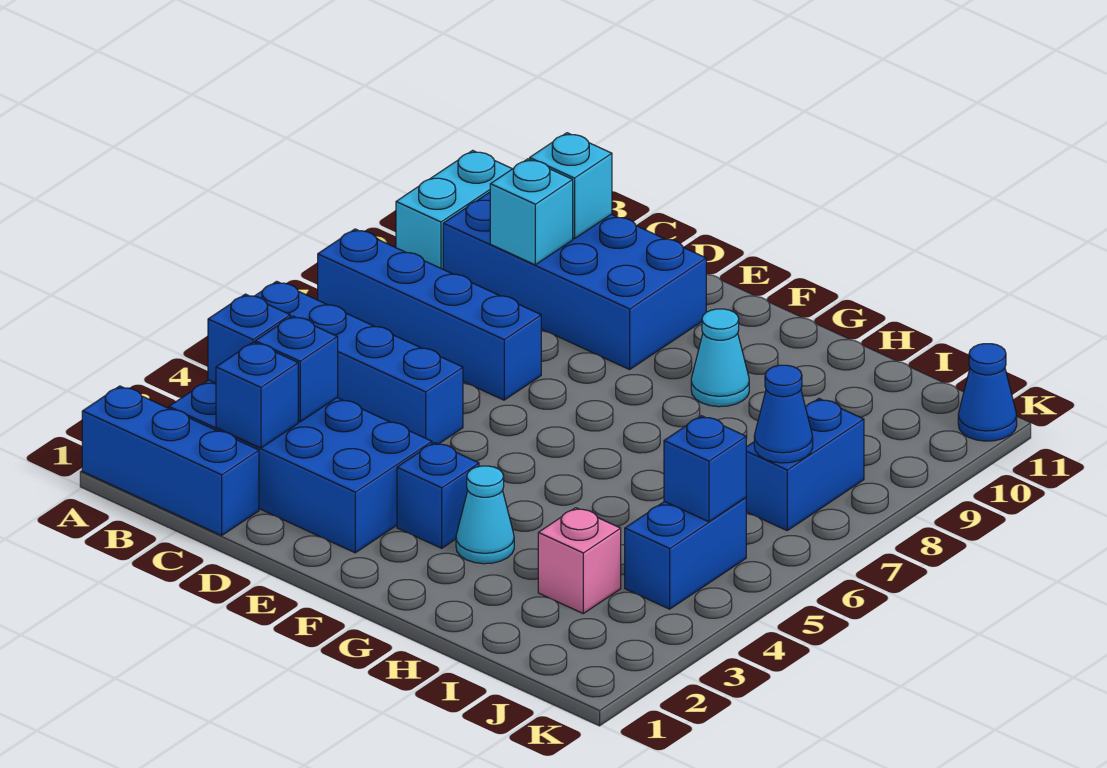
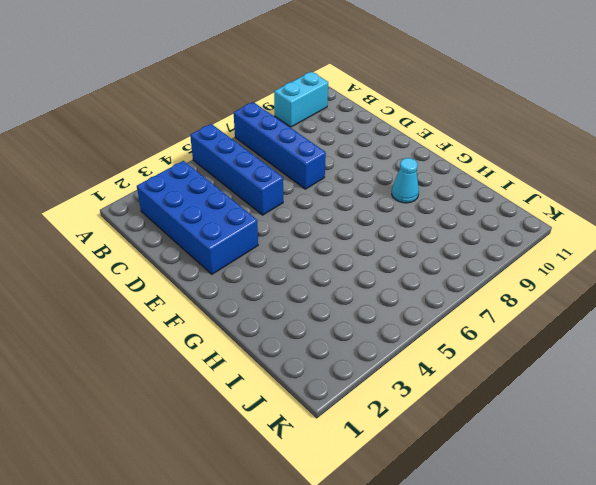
none -> blue brick A1:C1 level 1
none -> blue brick B9:E10 level 1
none -> blue brick F3 level 1

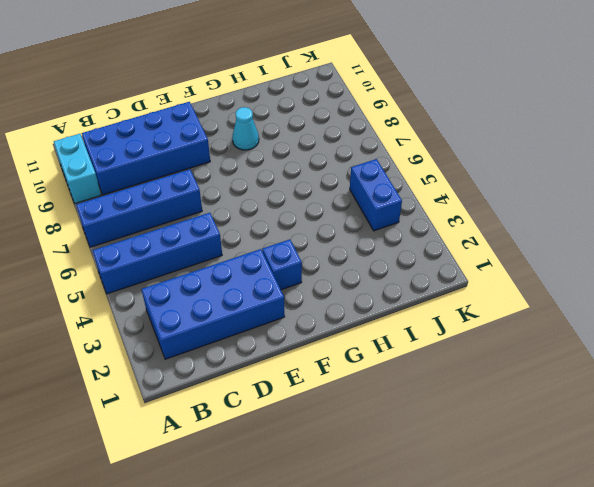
none -> blue brick A1:C1 level 1
none -> cyan cone G3 level 1
none -> pink brick I3 level 1

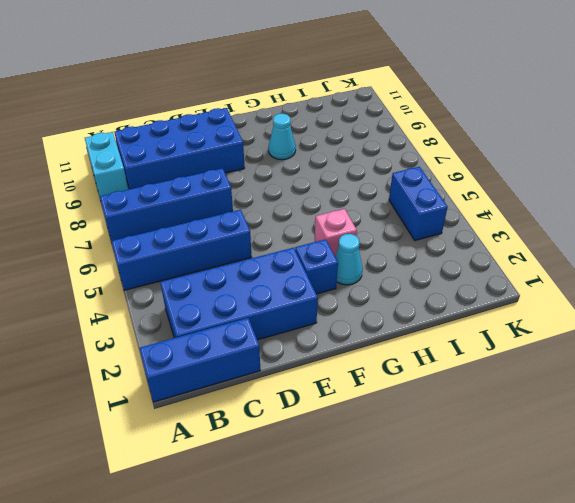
pink brick G4 level 1 -> pink brick I3 level 1
none -> blue brick J7:J8 level 1
none -> blue cone K11 level 1
none -> blue brick B3 level 2

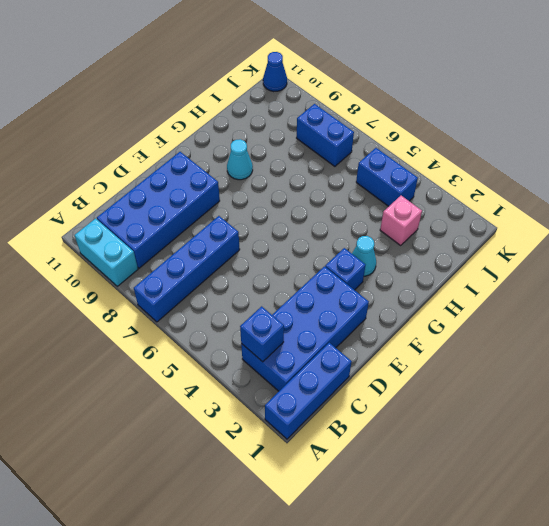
none -> blue brick A5:D5 level 1
none -> blue brick C2 level 2
none -> blue brick C3 level 2

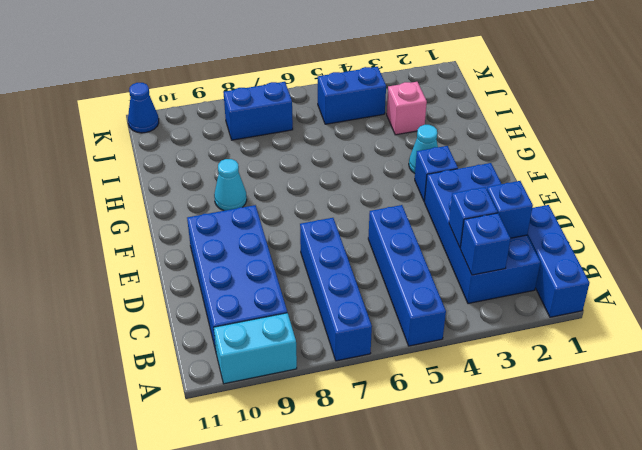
none -> cyan brick C9 level 2
none -> cyan brick C10 level 2
none -> blue brick J5 level 2

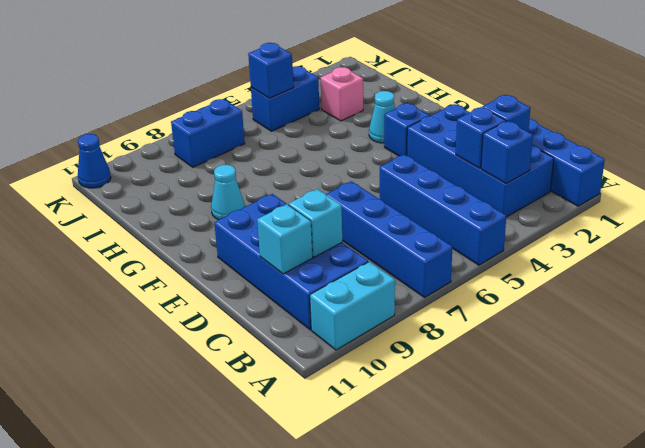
none -> blue cone J7 level 2

